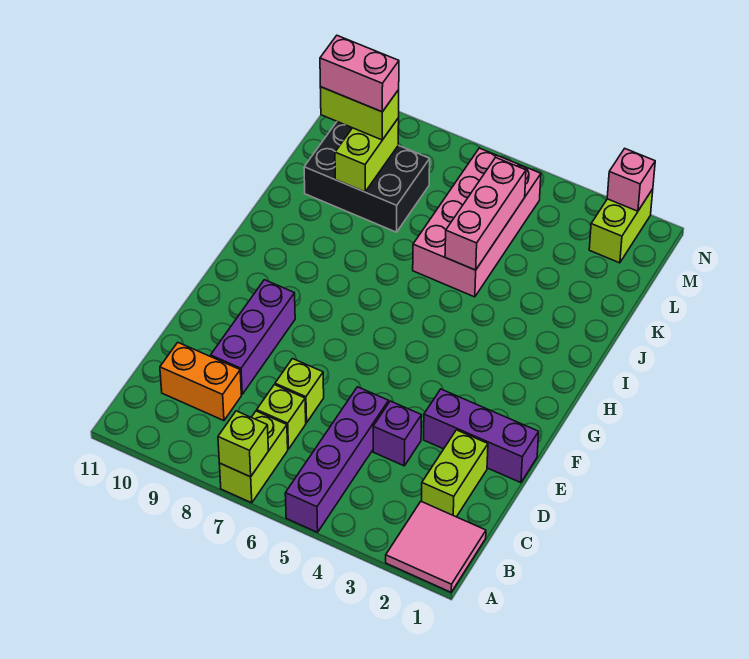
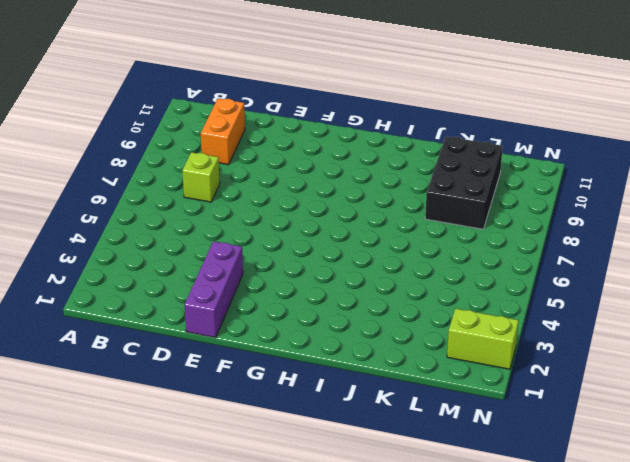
none -> pink tile A1:B2 level 1
none -> purple brick A5:D5 level 1
none -> lime brick A7:B7 level 1

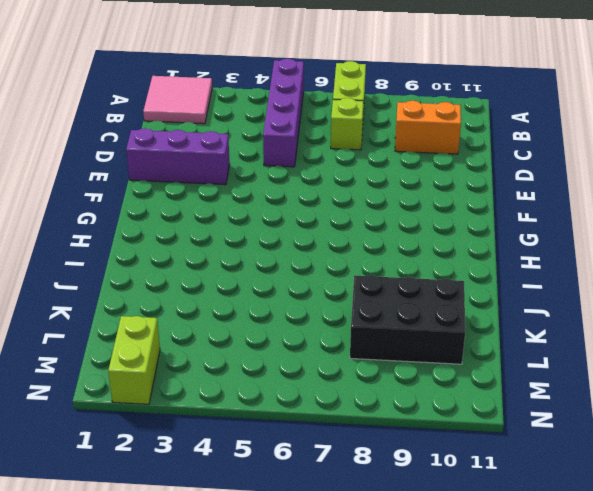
none -> lime brick C2:D2 level 1
none -> purple brick D4 level 1
none -> lime brick D7 level 1

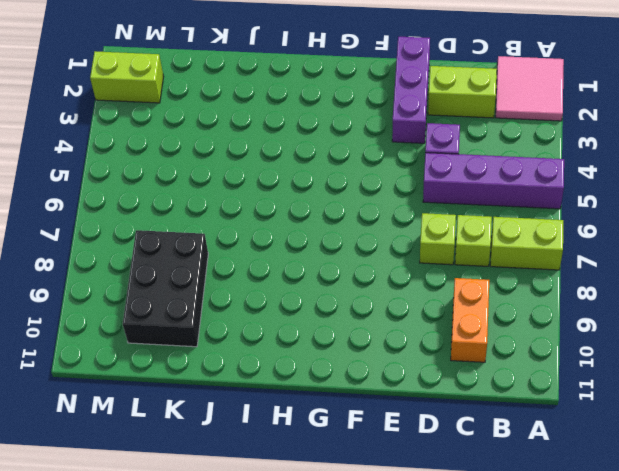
none -> purple brick D9:F9 level 1
none -> pink brick J5:M6 level 1
none -> lime brick A7 level 2

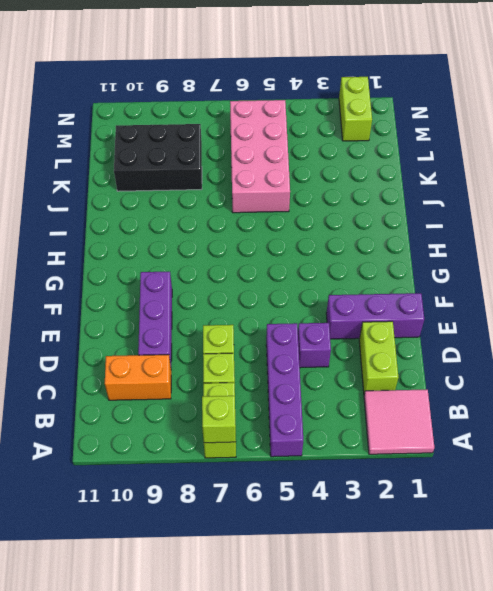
none -> pink brick J5:L5 level 2
none -> lime brick K9:L9 level 2
none -> pink brick N2 level 2

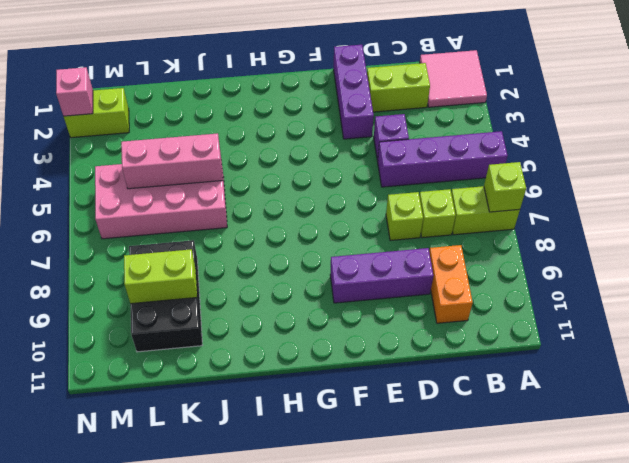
none -> lime brick L9:L10 level 3
none -> pink brick L9:L10 level 4

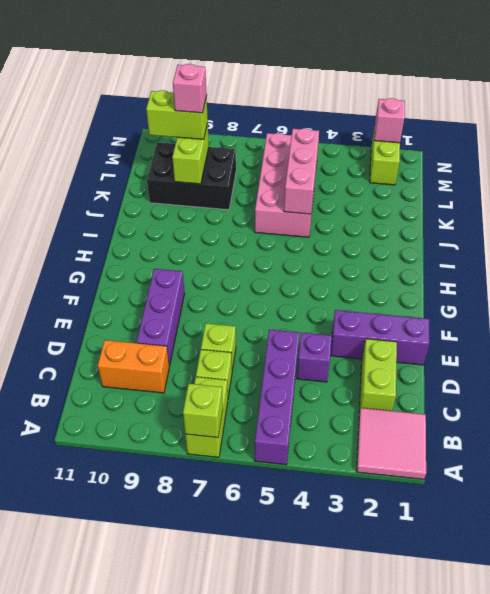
pink brick L9 level 4 -> pink brick L9:L10 level 4

